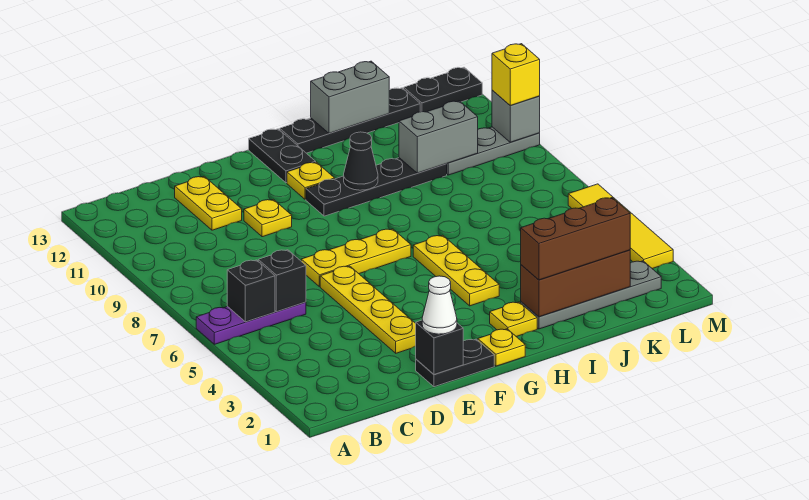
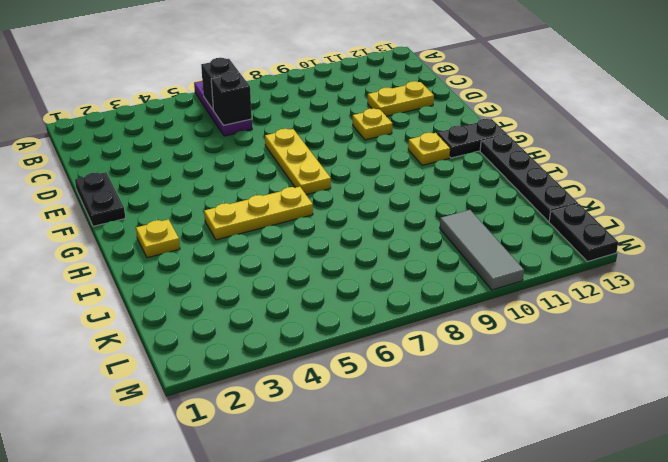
grey tile K10:M10 level 1 -> grey plate K10:M10 level 1
none -> yellow plate E3:E6 level 1
none -> yellow plate G1 level 1
none -> black plate G10:J10 level 1

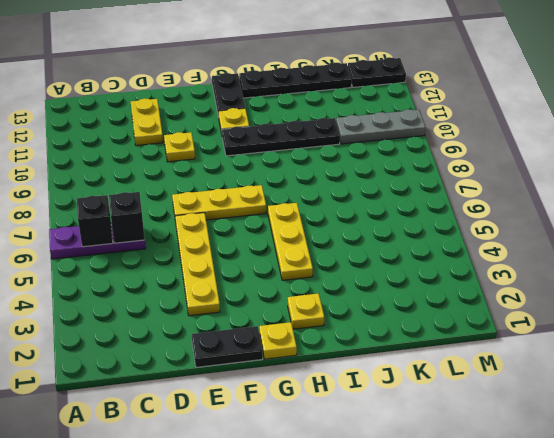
none -> grey plate I2:L2 level 1
none -> yellow tile M3:M6 level 1
none -> black brick E1 level 2

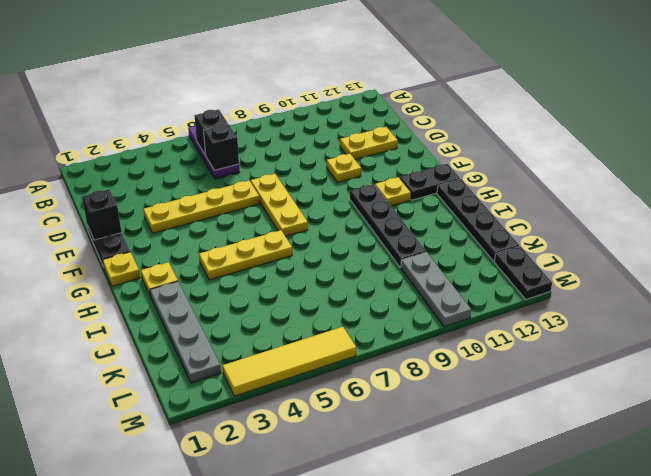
none -> black cone H10 level 2
none -> brown brick I2:K2 level 2
none -> grey brick I13:J13 level 2

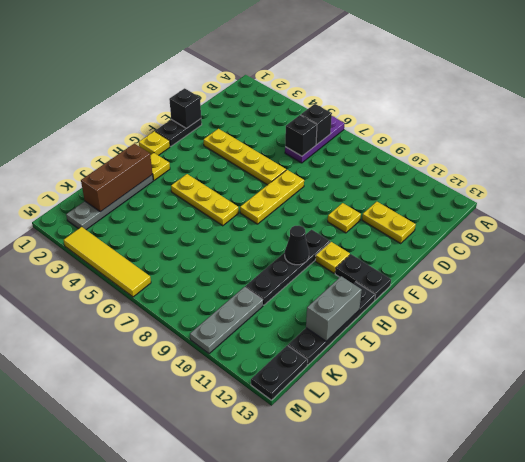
none -> grey brick J10:K10 level 2
none -> grey brick M10 level 2
none -> white cone E1 level 3

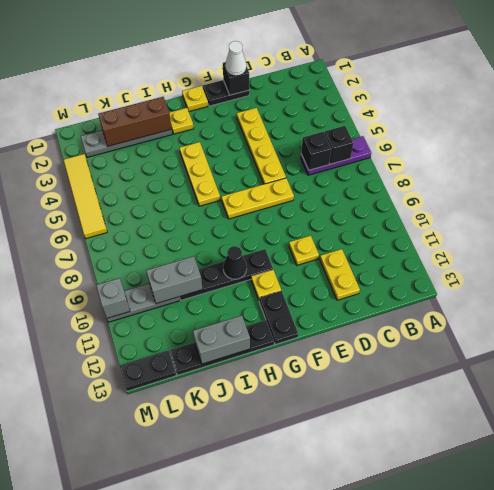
none -> brown brick I2:K2 level 3
none -> yellow brick M10 level 3

